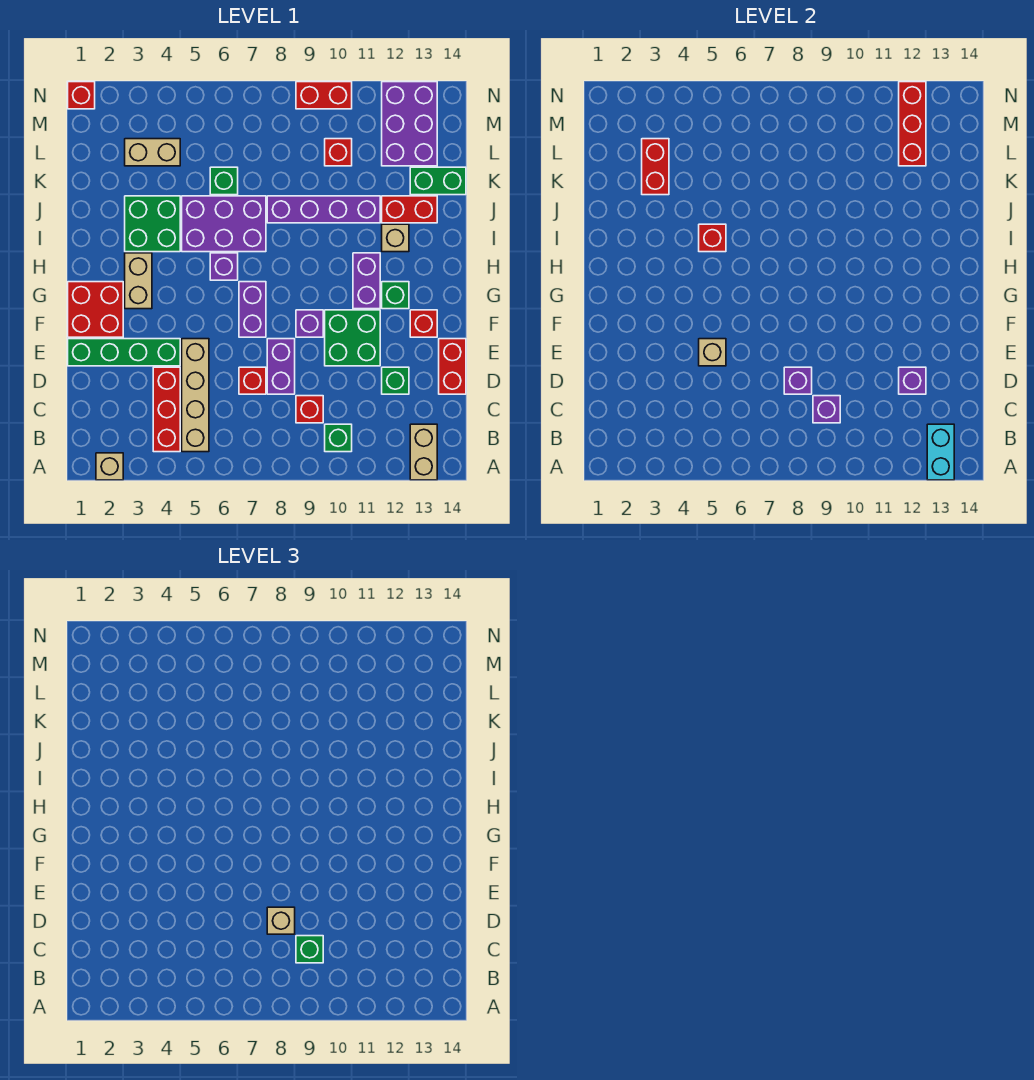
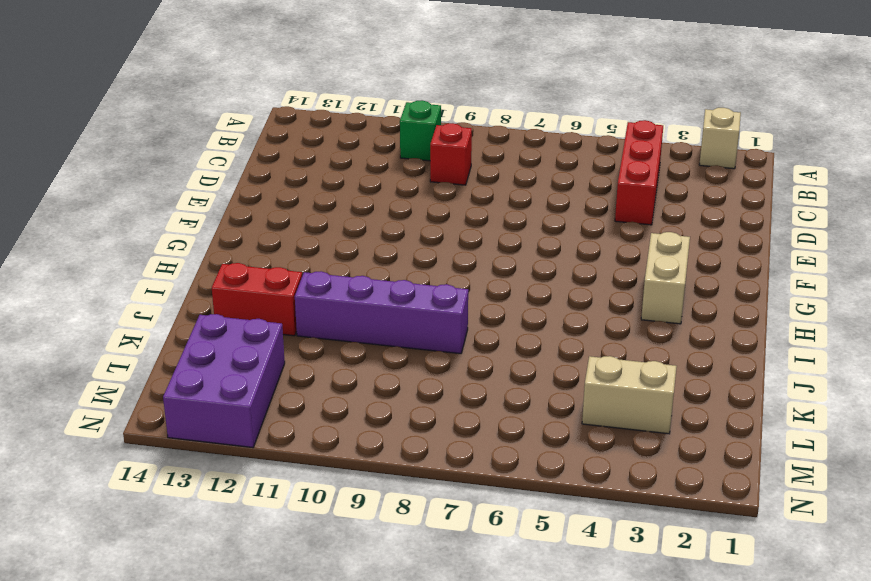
none -> tan brick A13:B13 level 1
none -> tan brick B5:E5 level 1
none -> red brick D7 level 1
none -> purple brick D8:E8 level 1

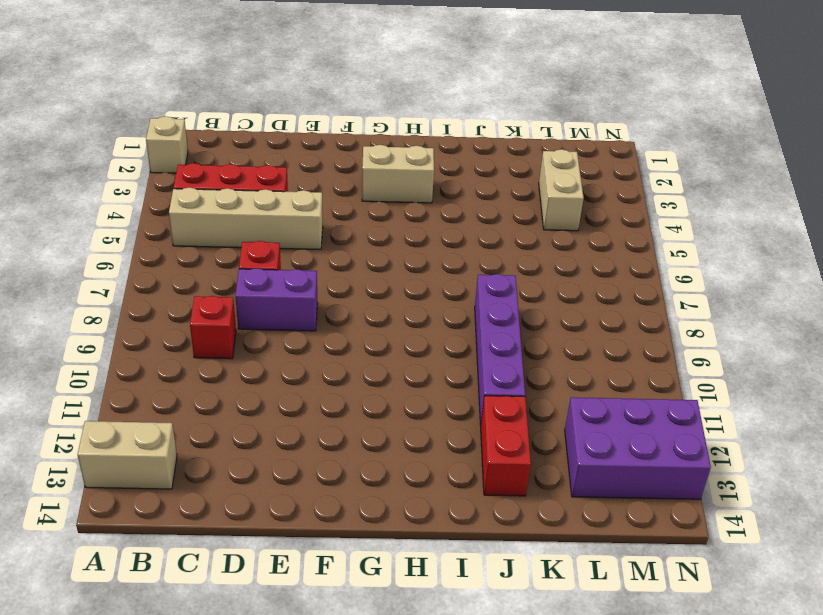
none -> green brick B10 level 1
none -> green brick D12 level 1
none -> red brick D14:E14 level 1
none -> green brick E1:E4 level 1

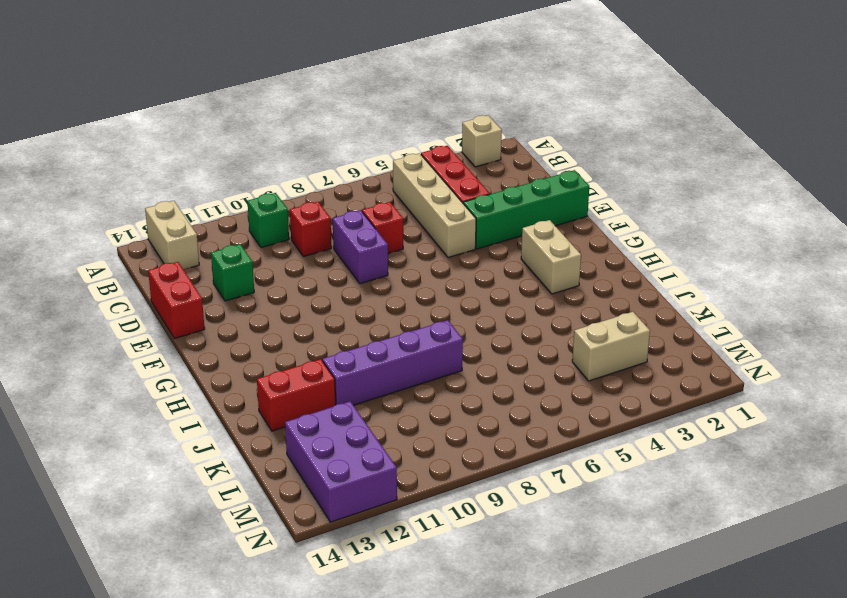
none -> green brick E10:F11 level 1
none -> red brick F1:G2 level 1
none -> purple brick F7:G7 level 1
none -> purple brick F9 level 1

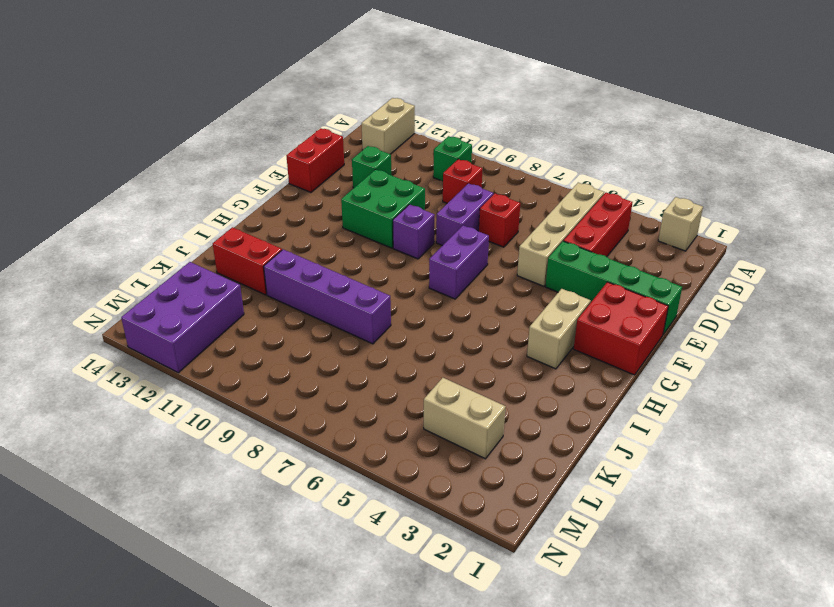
none -> red brick F13 level 1
none -> purple brick G11:H11 level 1
none -> green brick G12 level 1
none -> purple brick H6 level 1

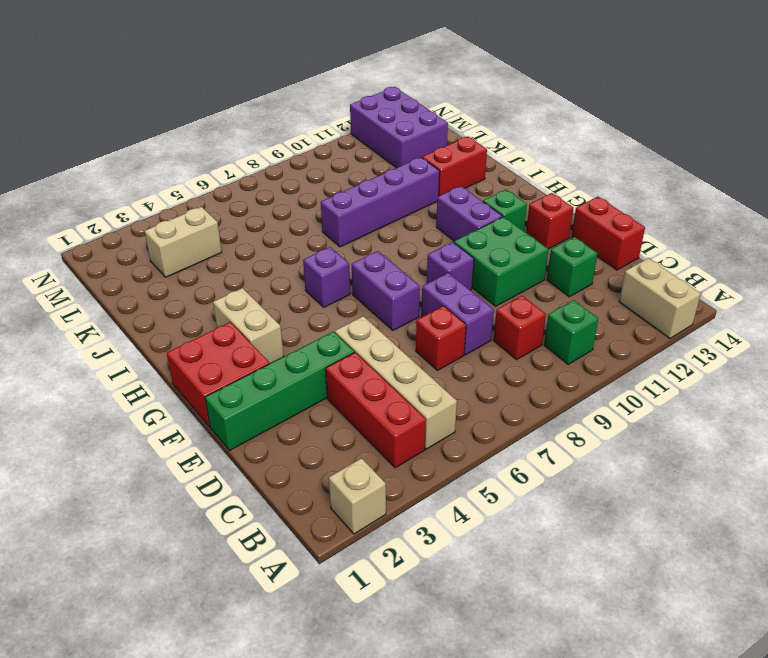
none -> green brick I3:J4 level 1
none -> purple brick I5:J7 level 1
none -> tan brick I12 level 1
none -> green brick K6 level 1

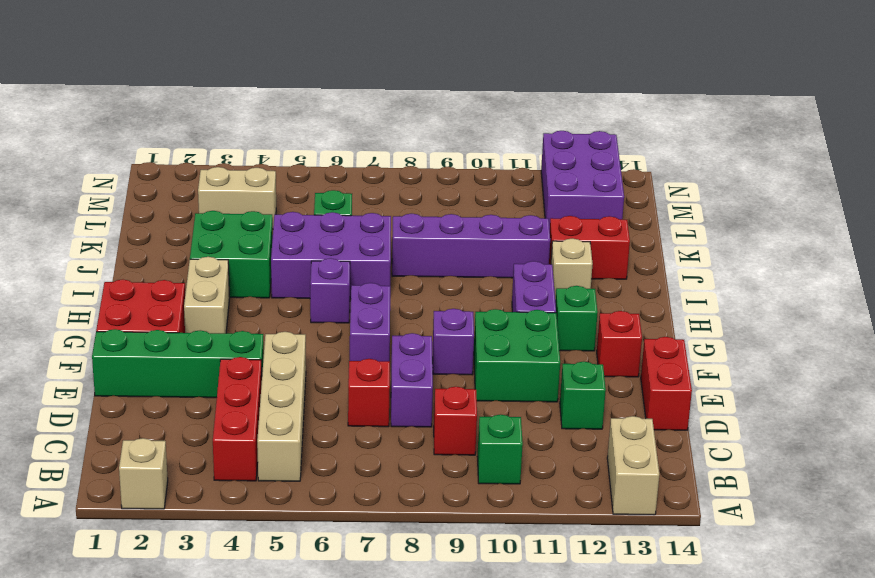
none -> green brick K13:K14 level 1
none -> red brick L10 level 1
none -> red brick N1 level 1
none -> red brick N9:N10 level 1

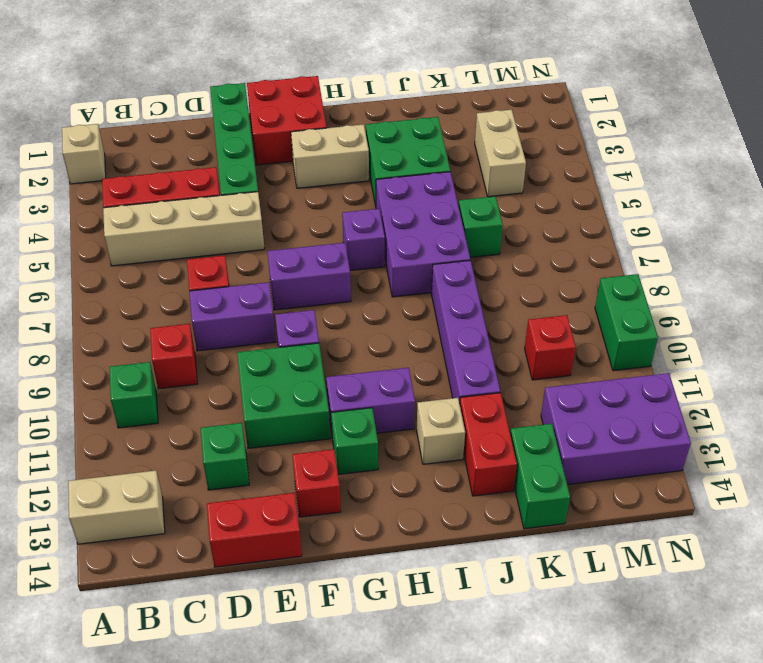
green brick N9:N10 level 1 -> red brick N9:N10 level 1
none -> red brick N1 level 1
none -> cyan brick A13:B13 level 2
none -> purple brick C9 level 2
none -> purple brick D8 level 2

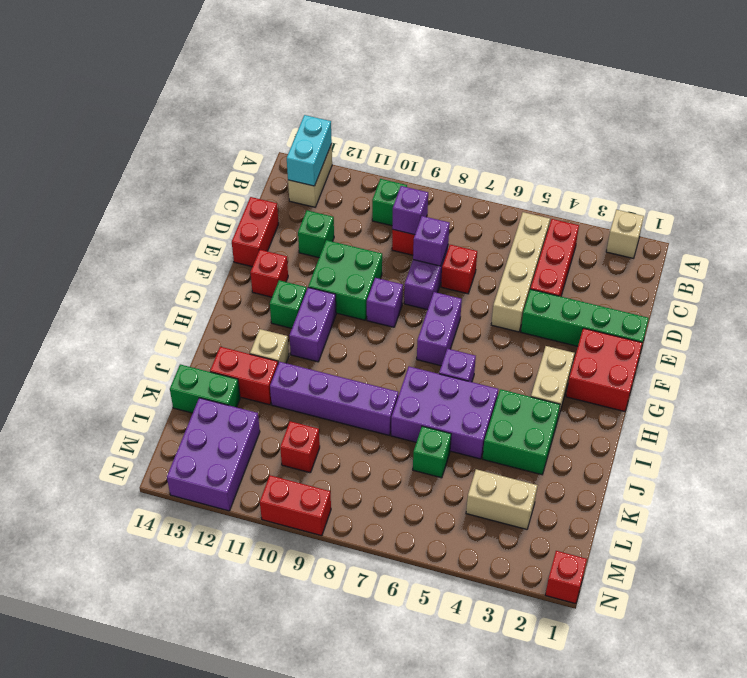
none -> purple brick D12 level 2
none -> tan brick E5 level 2
none -> red brick I5 level 2
none -> red brick K3:L3 level 2

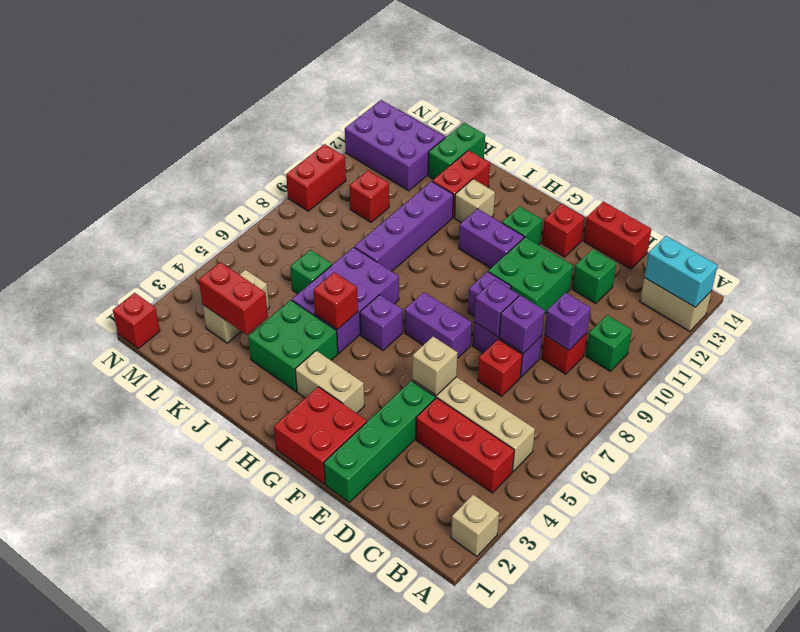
purple brick E8 level 2 -> purple brick D12 level 2
none -> red brick L12:N12 level 2
none -> green brick C9 level 3
none -> tan brick D8 level 3

